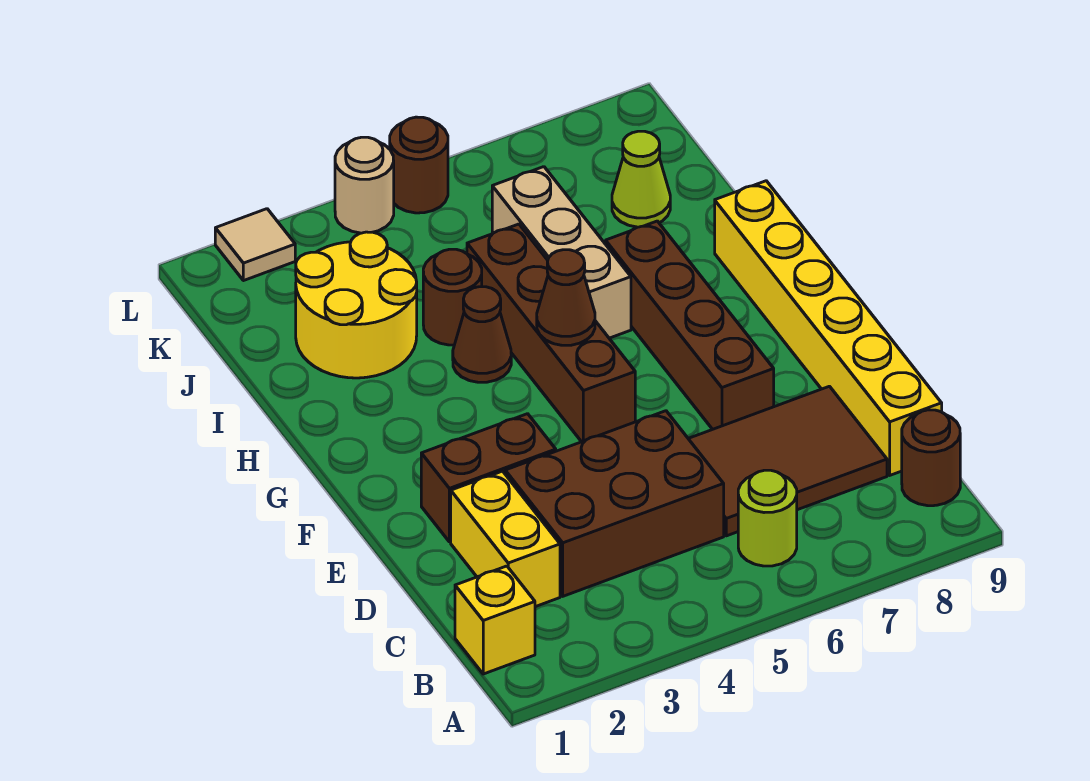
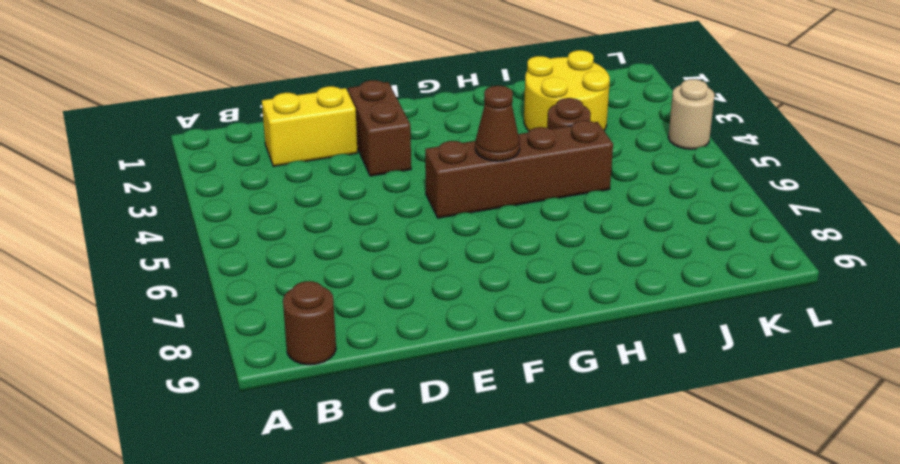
none -> yellow brick B1 level 1
none -> lime round brick B6 level 1
none -> brown brick C3:D5 level 1

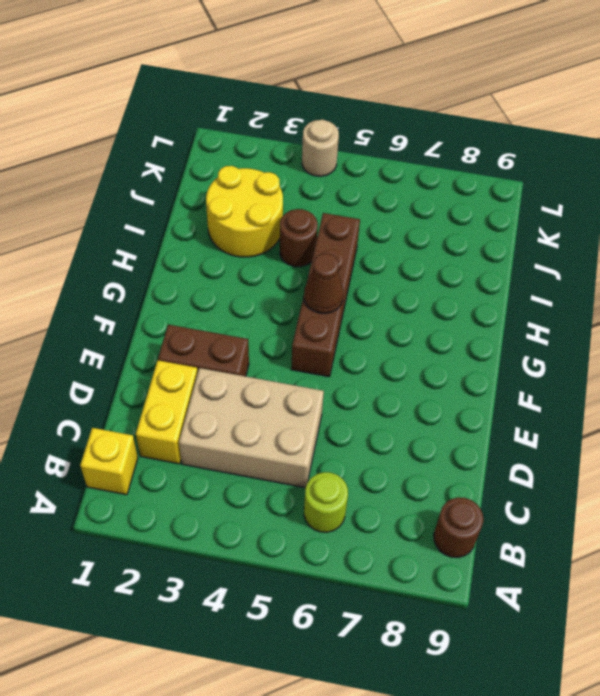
tan brick C3:D5 level 1 -> brown brick C3:D5 level 1
none -> brown tile C6:D8 level 1
none -> yellow brick C9:H9 level 1
none -> brown brick E7:H7 level 1

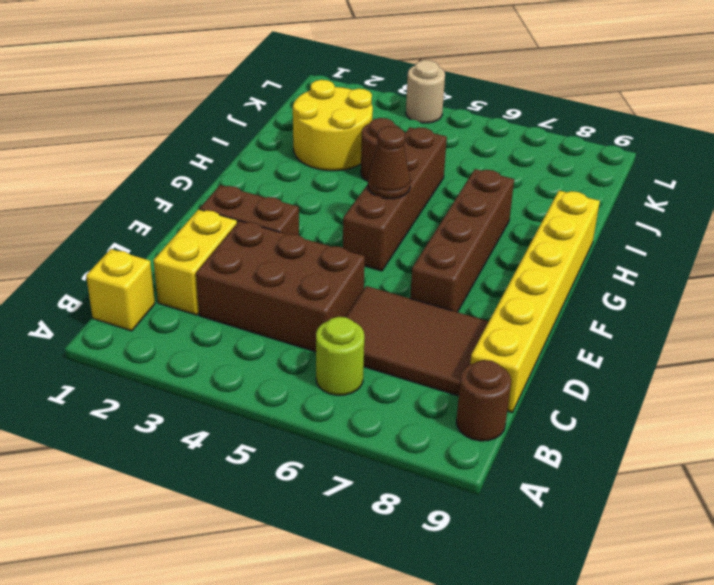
none -> brown cone H4 level 1
none -> tan brick H6:J6 level 1
none -> lime cone J8 level 1

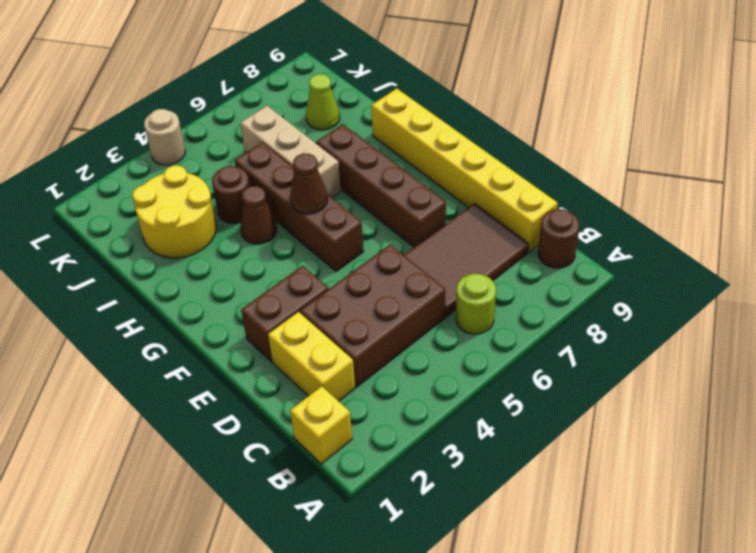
none -> tan tile L2 level 1
none -> brown round brick L5 level 1

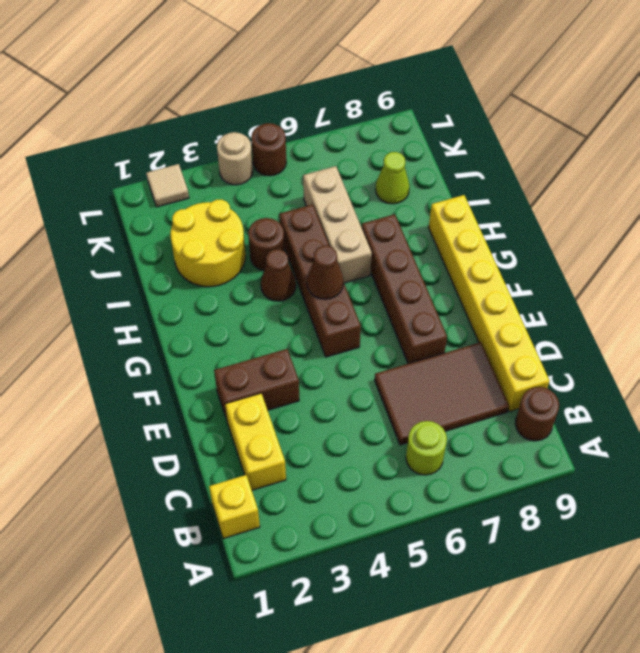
none -> brown brick C3:D5 level 1

